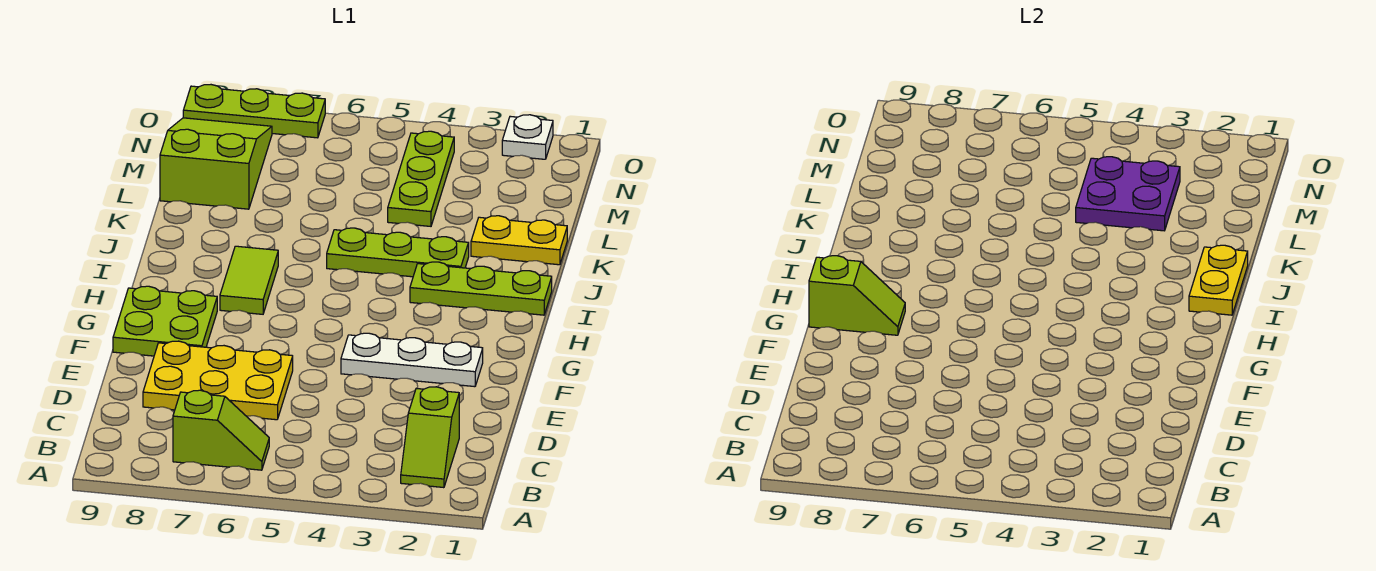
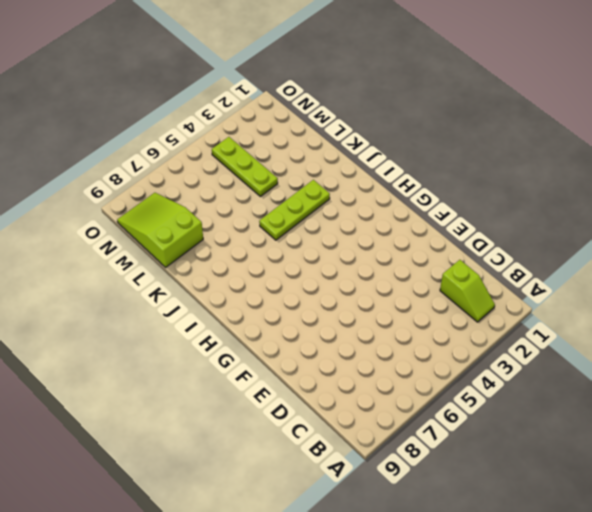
none -> lime slope B6:B7 level 1 top 7
none -> yellow plate D6:E8 level 1
none -> white plate F2:F4 level 1

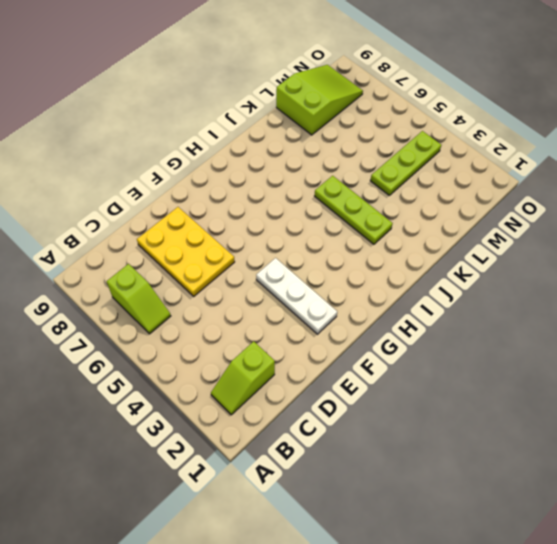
none -> lime plate F8:G9 level 1
none -> lime tile H7:I7 level 1
none -> lime plate I1:I3 level 1

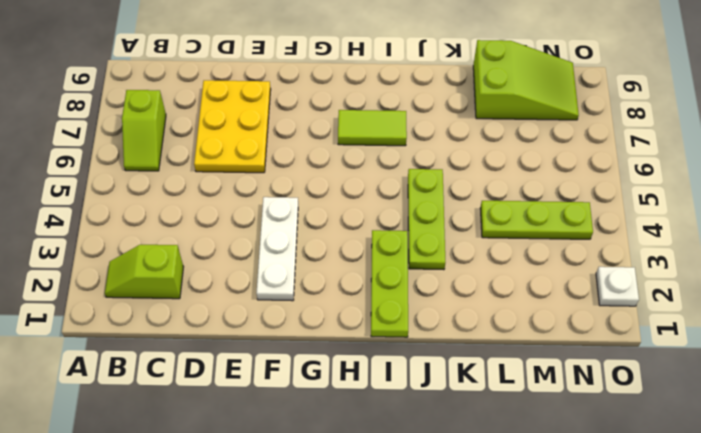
none -> lime plate F8:G9 level 1
none -> yellow plate K1:K2 level 1
none -> lime plate O7:O9 level 1

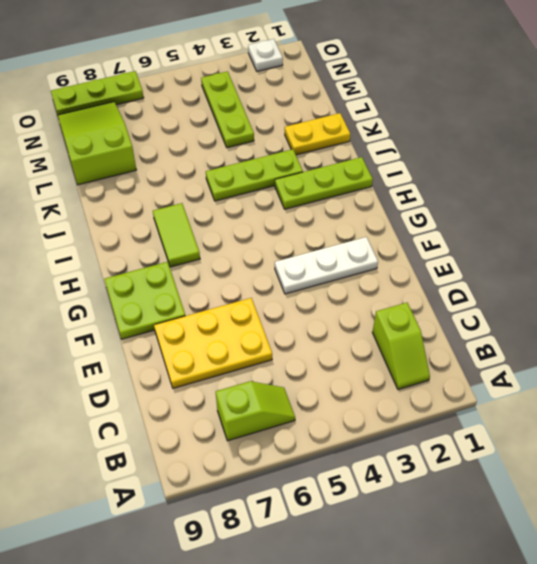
none -> lime slope G8:G9 level 2 top 9
none -> yellow plate I1:J1 level 2
none -> purple plate L3:M4 level 2

